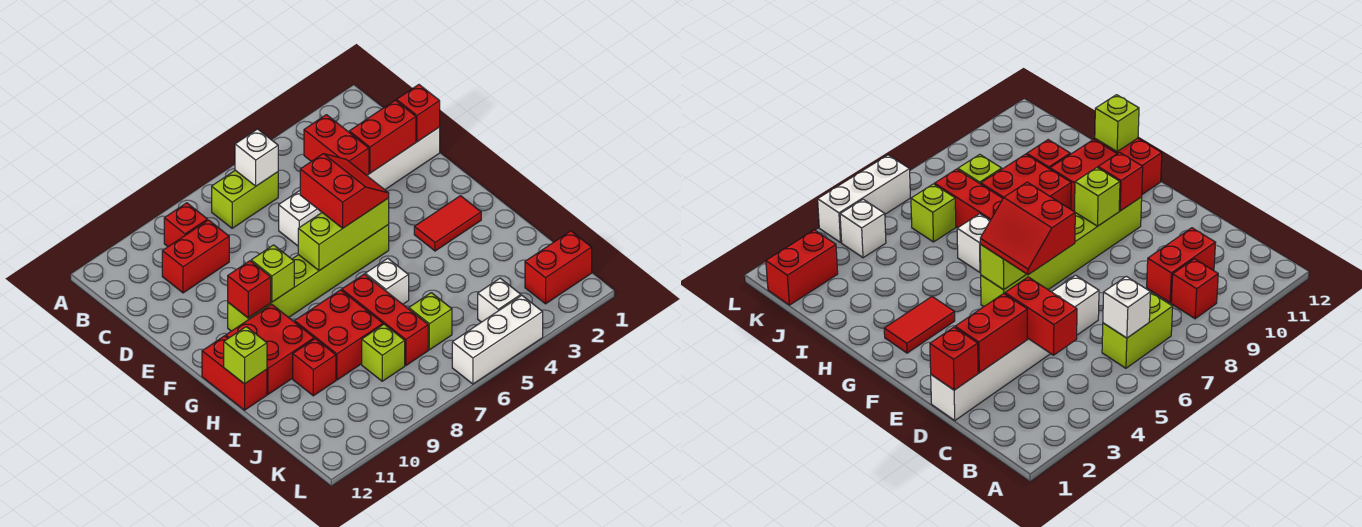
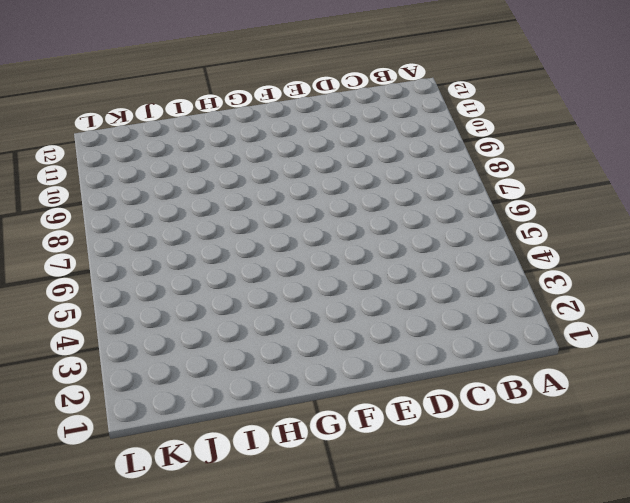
none -> lime brick B6:B7 level 1
none -> red brick B9 level 1
none -> red brick C9:C10 level 1

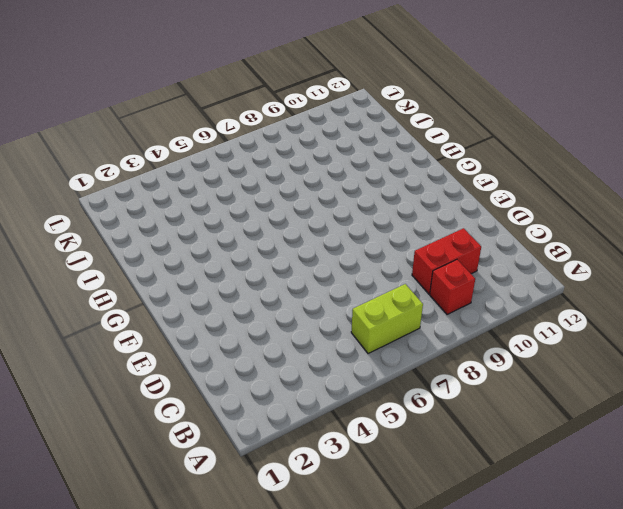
none -> white brick D1:D6 level 1
none -> lime brick F5:F10 level 1
none -> red tile G2:G3 level 1

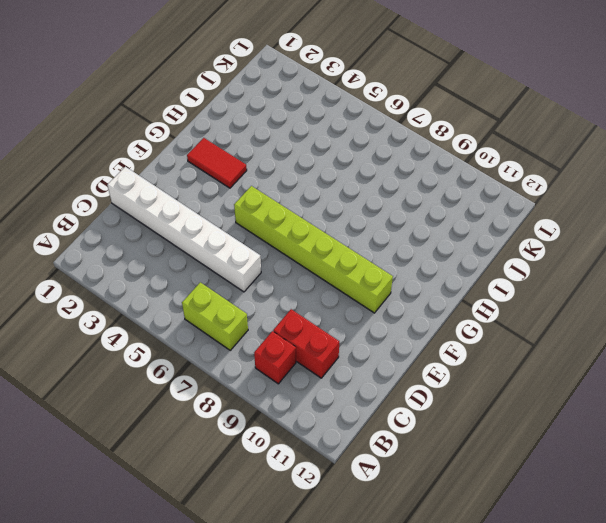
none -> red brick G10:H11 level 1
none -> red brick G12:H12 level 1
none -> white brick H6 level 1

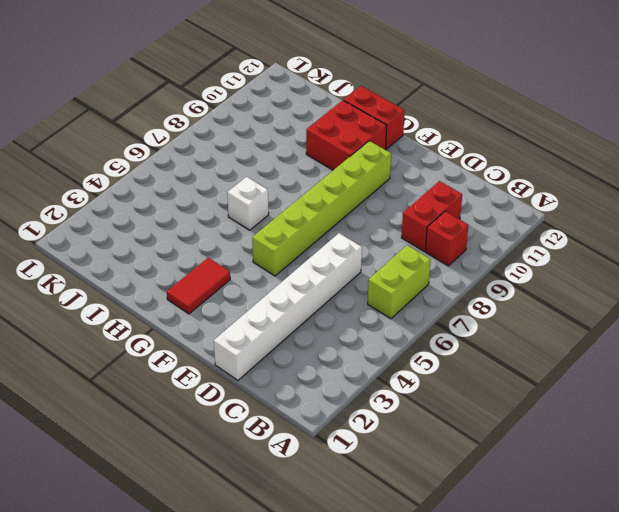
none -> red brick H7:J7 level 1
none -> red brick H8:I9 level 1
none -> red brick I10 level 1

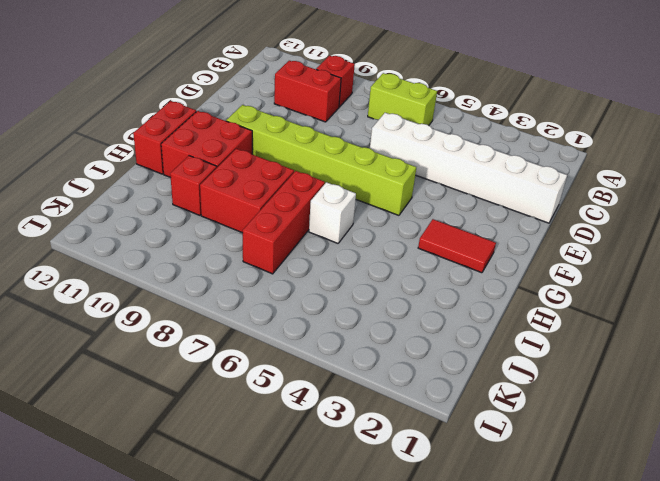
none -> lime brick J6 level 1
none -> lime brick J8 level 1
none -> red brick K1:K2 level 1

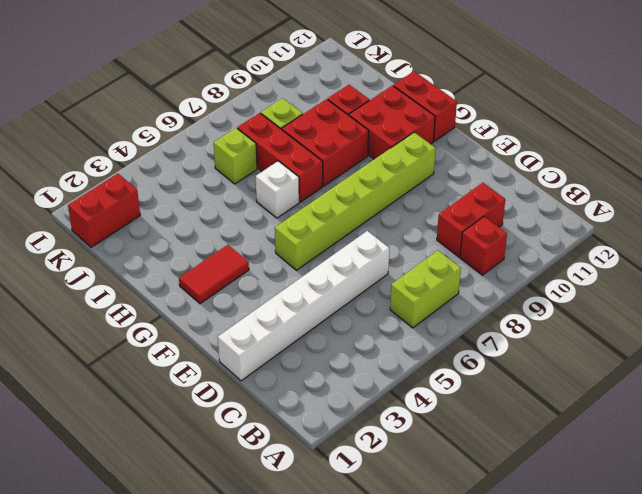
none -> white brick K4 level 1
none -> white brick L4:L6 level 1
none -> white brick B6 level 2

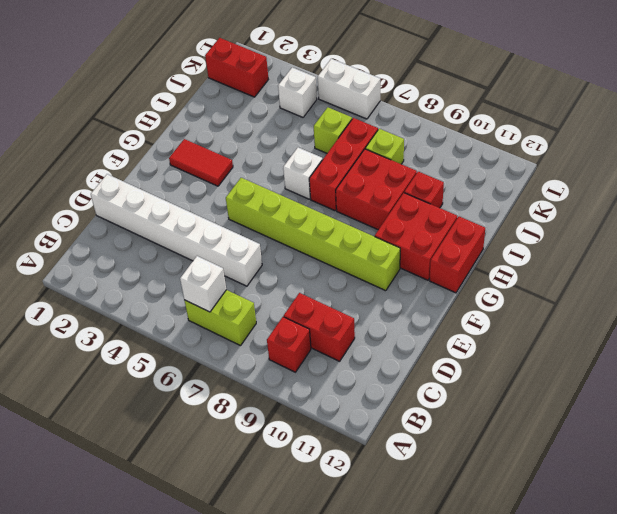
white brick L5:L6 level 1 -> white brick L4:L6 level 1
none -> red brick C4:D4 level 2
none -> red brick D1 level 2
none -> red brick D2:D3 level 2

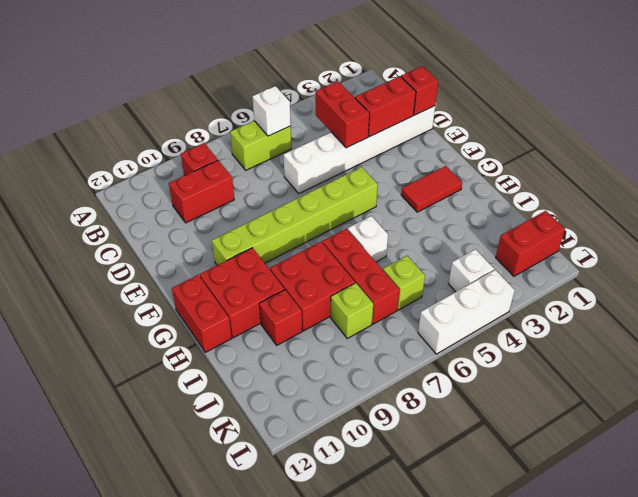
none -> lime brick F5:F7 level 2
none -> lime brick F9 level 2
none -> red brick F10 level 2

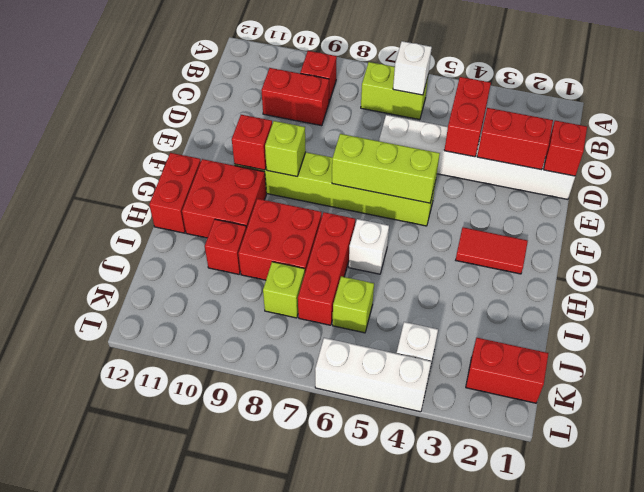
none -> lime brick H12 level 2
none -> red slope E5:F6 level 3 top 6

